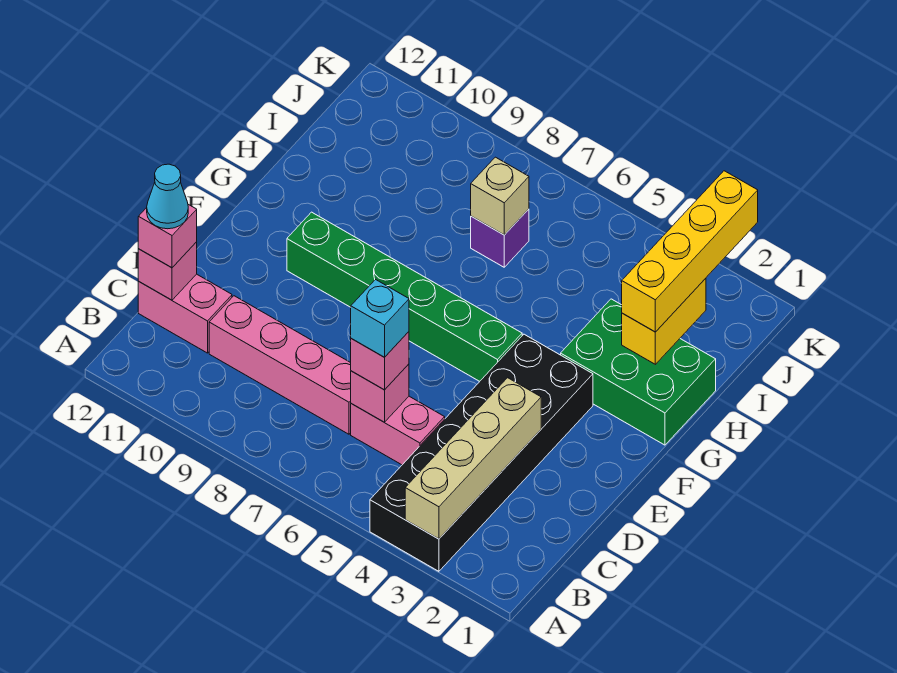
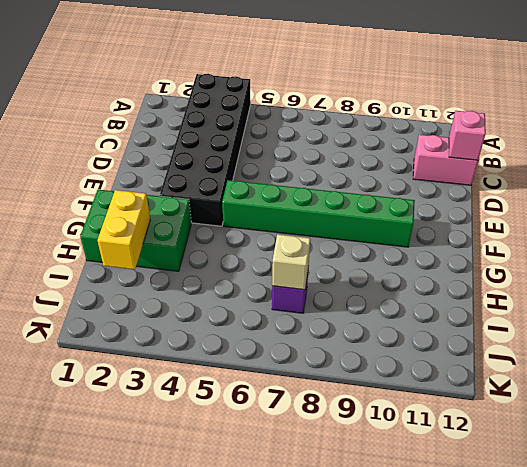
none -> pink brick C5:C6 level 1
none -> pink brick C7:C10 level 1
none -> tan brick A3:D3 level 2

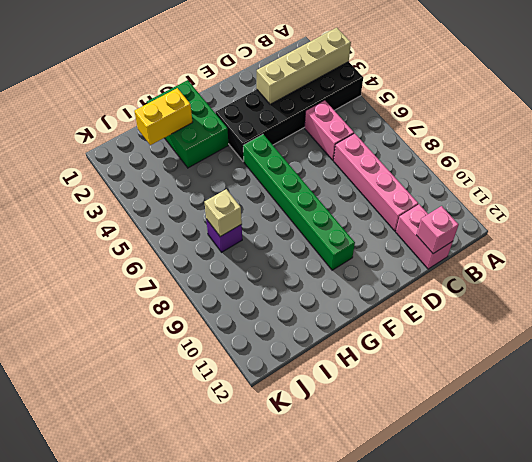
none -> pink brick C6 level 2
none -> pink brick C6 level 3
none -> pink brick C12 level 3

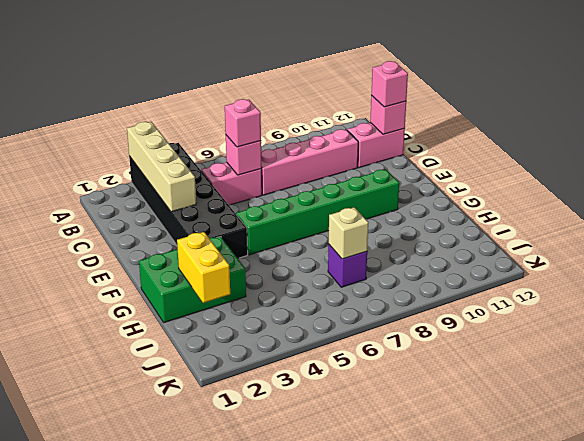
none -> yellow brick H2:K2 level 3
none -> cyan brick C6 level 4
none -> cyan cone C12 level 4

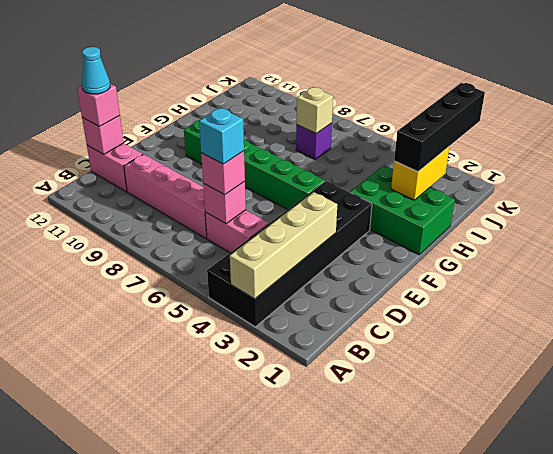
black brick H2:K2 level 3 -> yellow brick H2:K2 level 3

